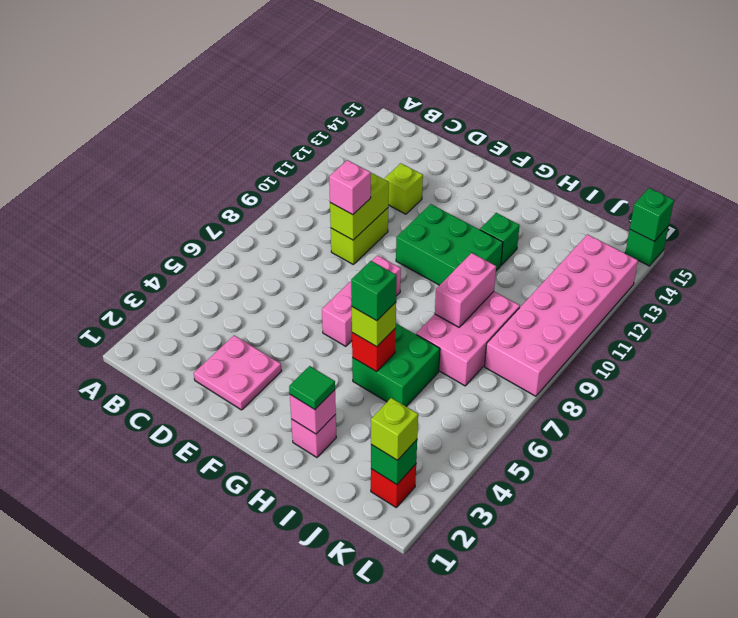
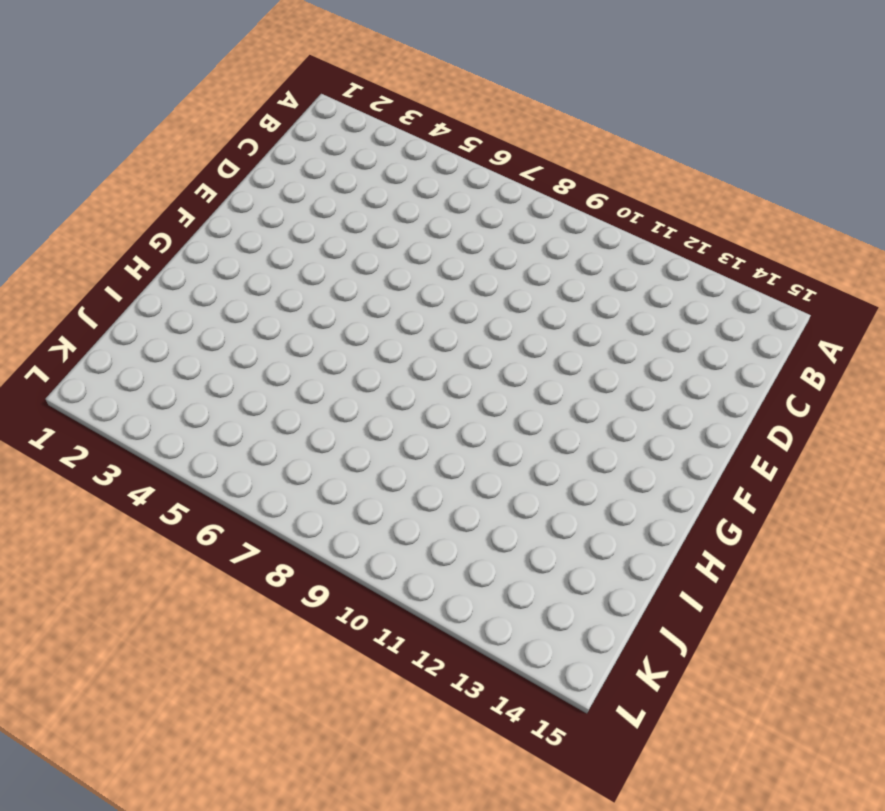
none -> pink plate D2:E3 level 1
none -> lime brick D9:D10 level 1
none -> lime brick D12 level 1

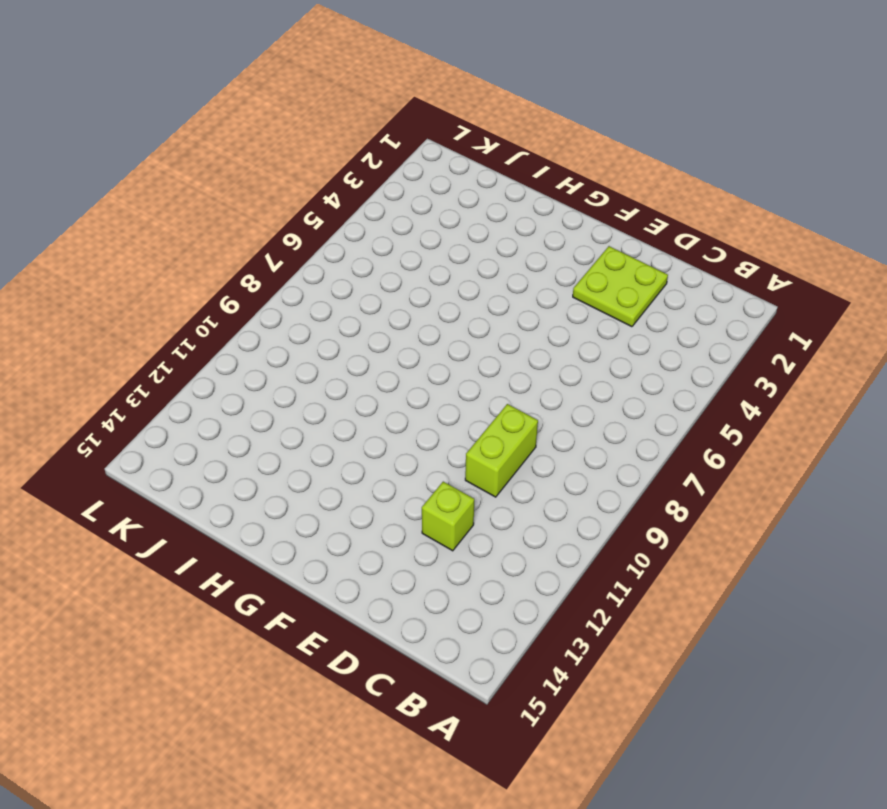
lime plate D2:E3 level 1 -> pink plate D2:E3 level 1
none -> pink brick F6:F8 level 1
none -> green brick F10:H11 level 1
none -> pink brick H2 level 1

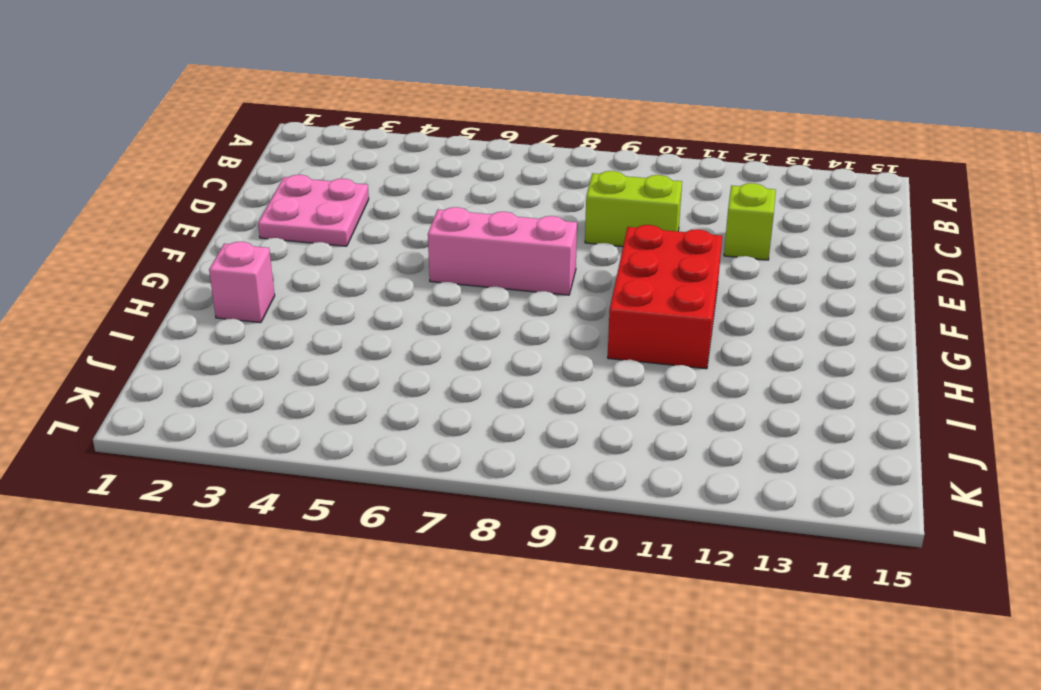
red brick F10:H11 level 1 -> green brick F10:H11 level 1
none -> green brick H5:I6 level 1
none -> green brick H12 level 1
none -> pink brick I7:J9 level 1

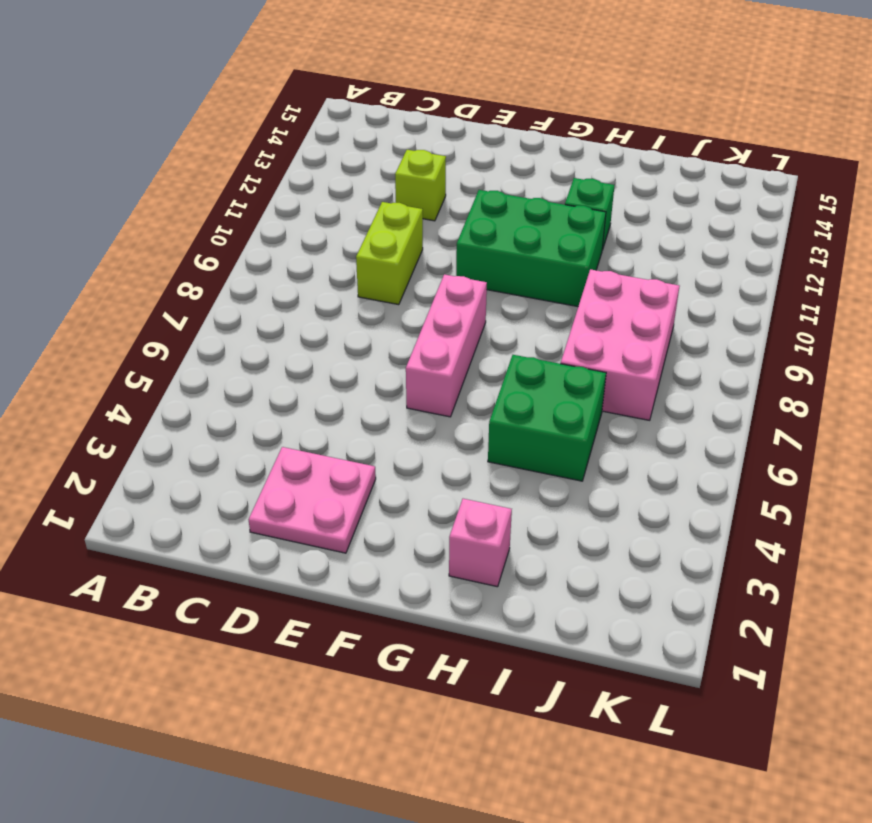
none -> red brick K2 level 1
none -> pink brick K8:L13 level 1
none -> green brick L15 level 1

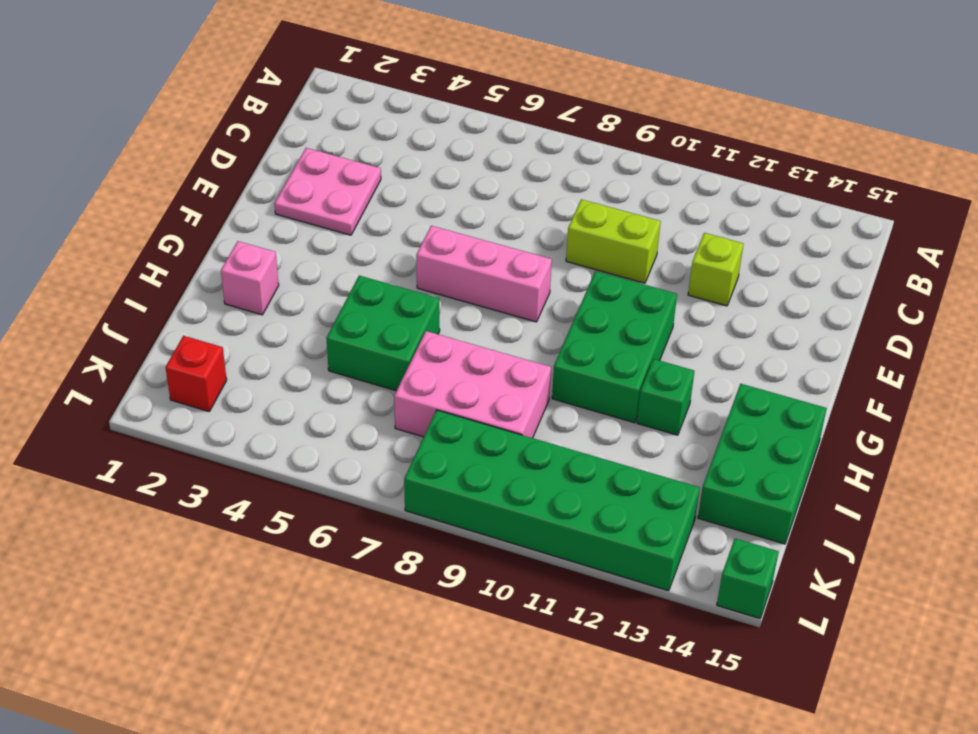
green brick H14:J15 level 1 -> none
green brick K8:L13 level 1 -> pink brick K8:L13 level 1
none -> lime brick D9:D10 level 2
none -> pink brick H2 level 2
none -> red brick H5 level 2

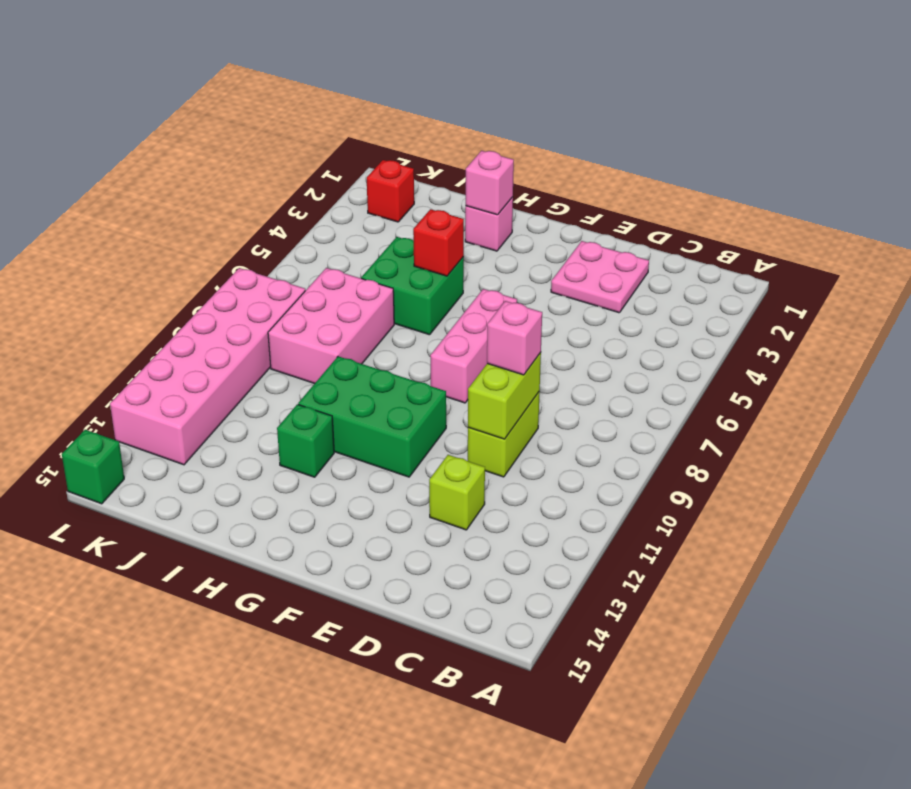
none -> pink brick I8:I9 level 2
none -> green brick K2 level 2
none -> green brick L15 level 2

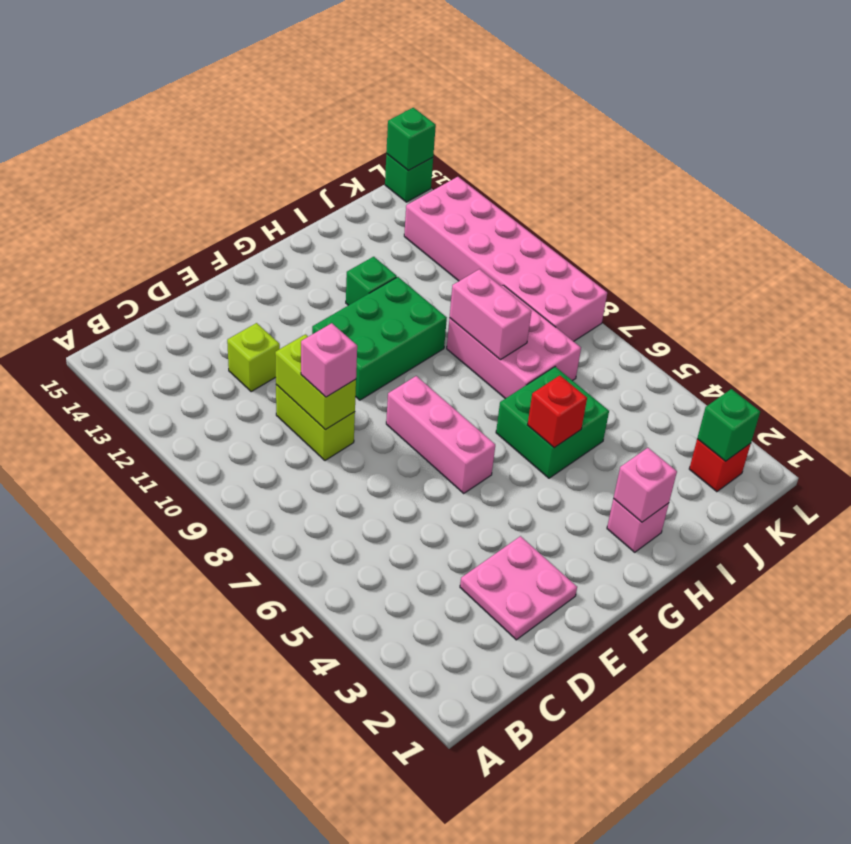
none -> green tile H2 level 3
none -> lime brick H5 level 3
none -> lime brick K2 level 3

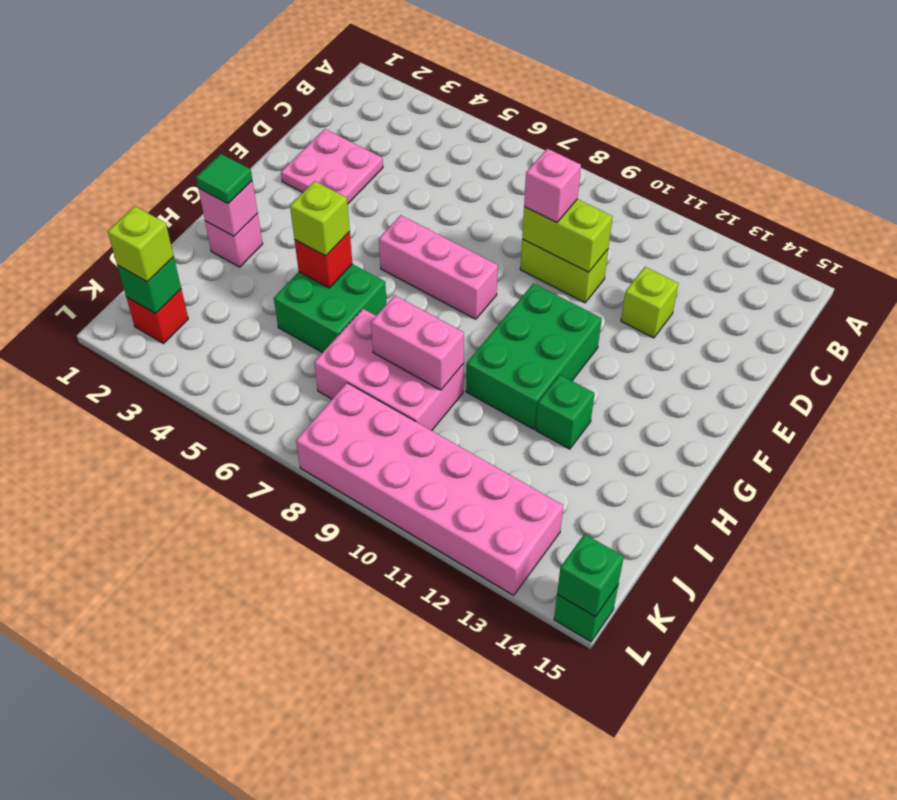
none -> green brick H5 level 4

